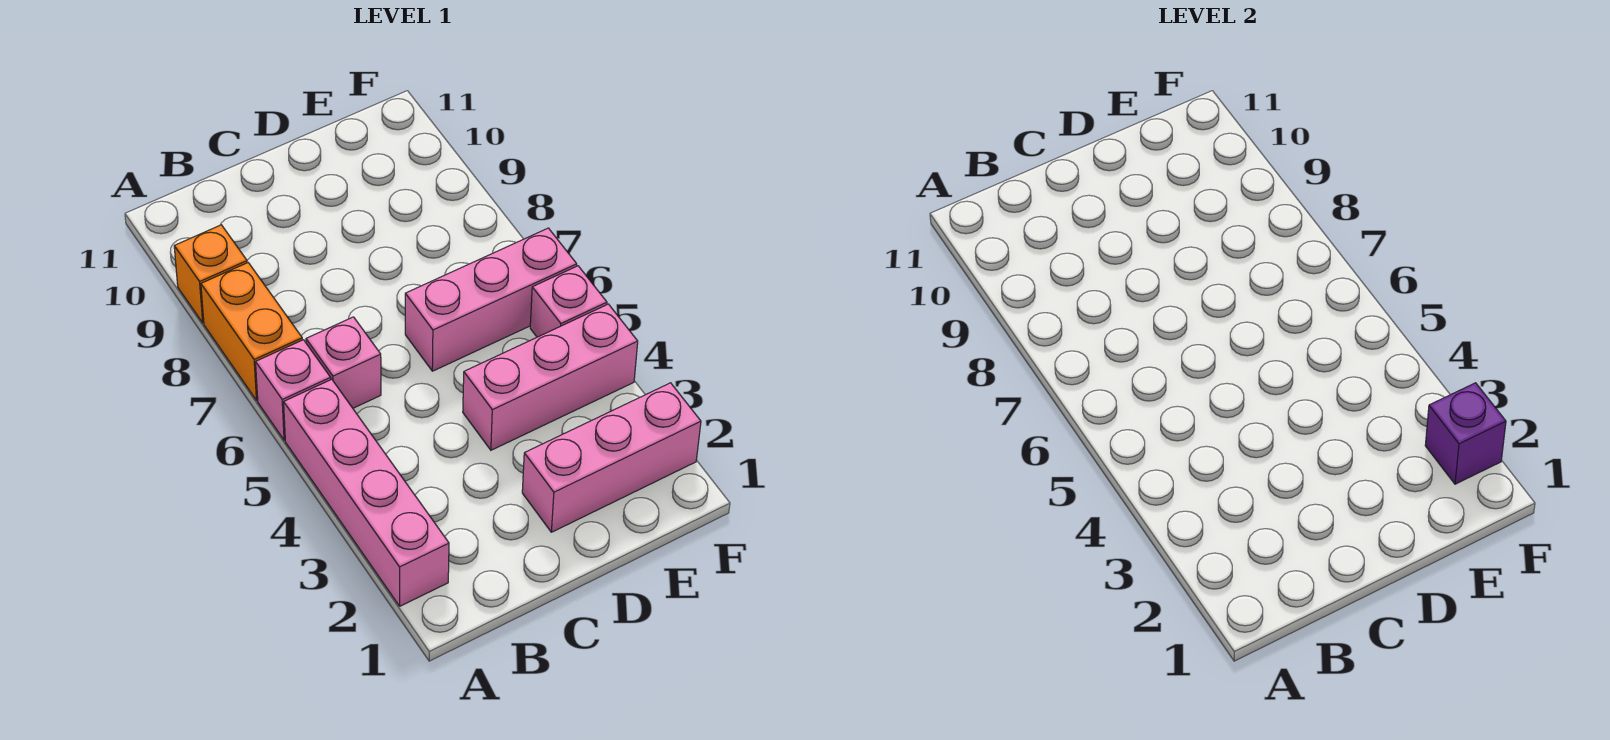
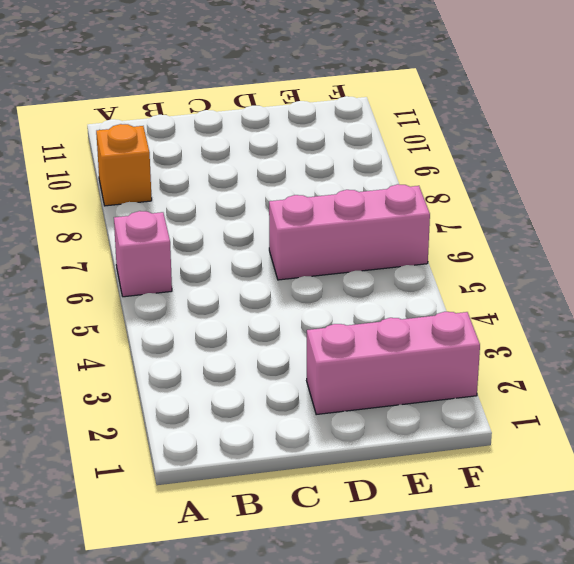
none -> pink brick A2:A5 level 1
none -> orange brick A7:A8 level 1

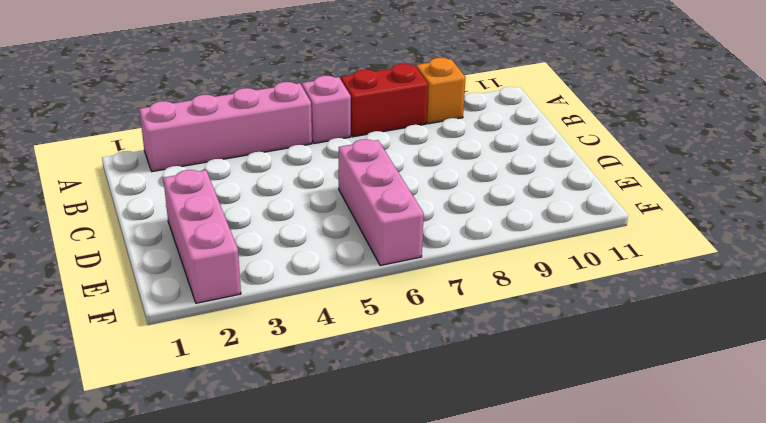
red brick A7:A8 level 1 -> orange brick A7:A8 level 1
none -> pink brick B6 level 1
none -> pink brick D4:F4 level 1

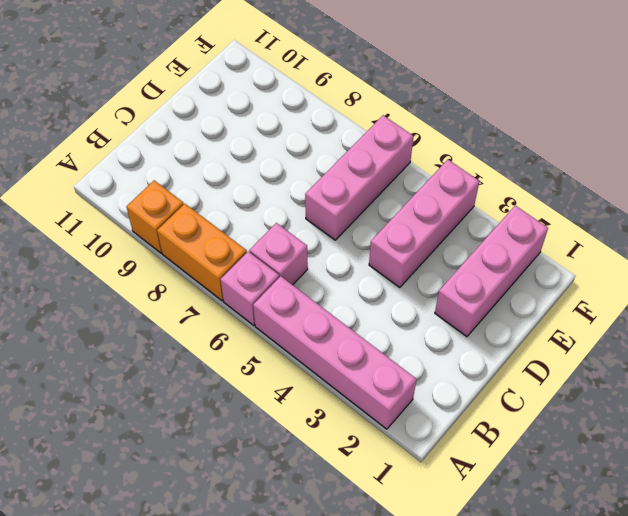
none -> pink brick F5 level 1
none -> purple brick F2 level 2

